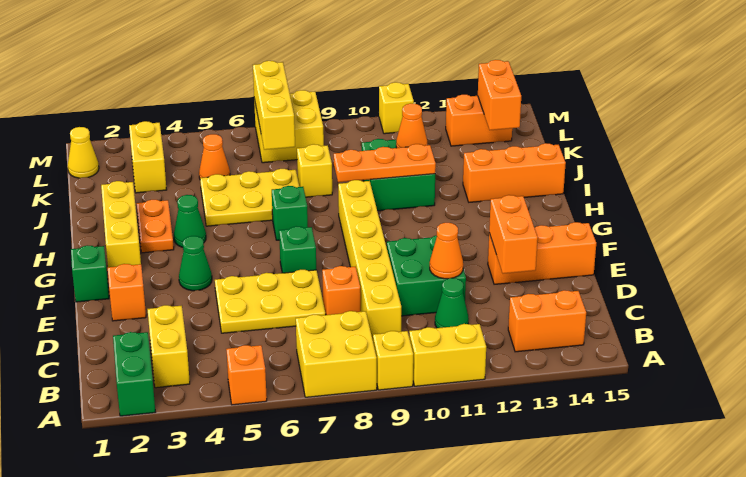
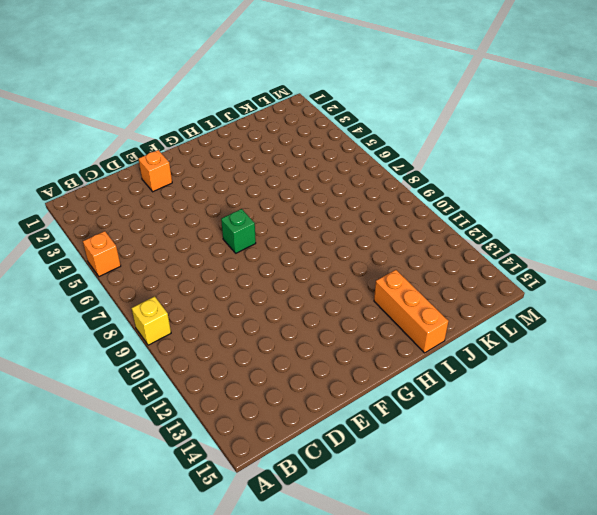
none -> green brick A2:B2 level 1
none -> yellow brick A7:B8 level 1
none -> yellow brick A10:A11 level 1
none -> yellow brick B3:C3 level 1

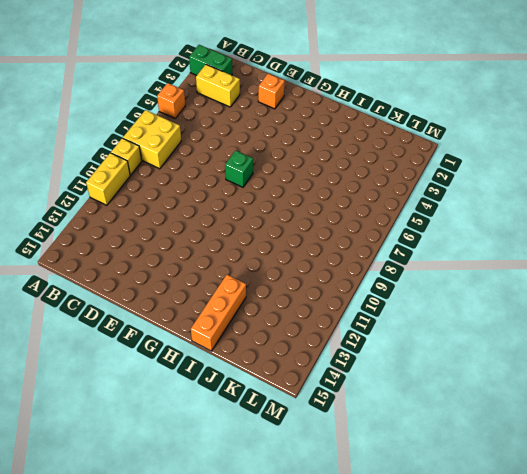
none -> orange brick B13:B14 level 1
none -> yellow brick C9:H9 level 1
none -> green cone C11 level 1
none -> yellow plate D5:E7 level 1

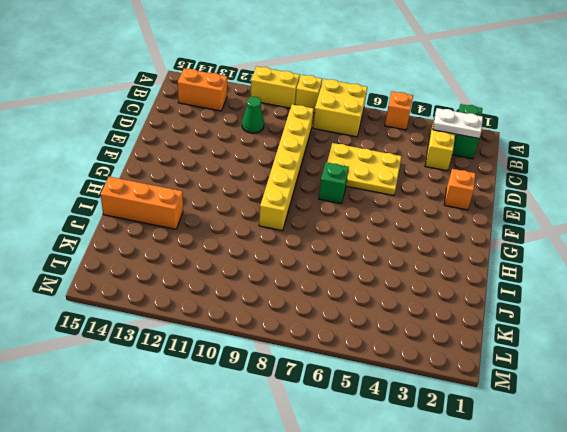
white plate B2:B3 level 2 -> none
none -> orange brick D8 level 1
none -> green brick D10:E11 level 1
none -> orange brick E13:E15 level 1
none -> green brick F1 level 1

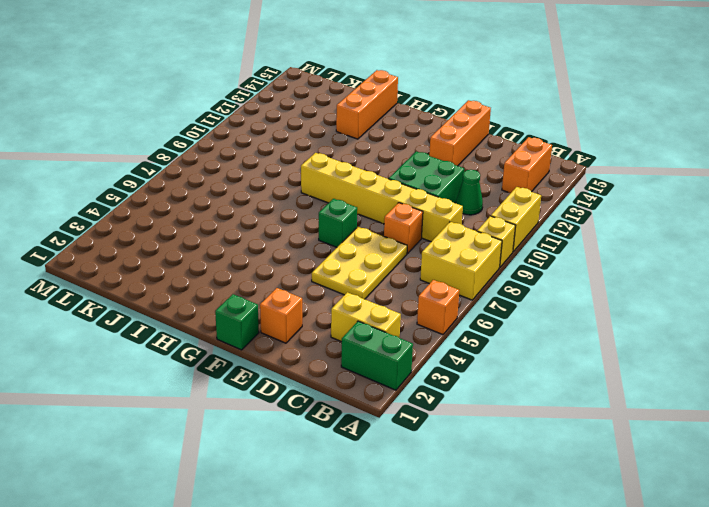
none -> green cone F4 level 1
none -> yellow brick G2:I2 level 1
none -> orange plate H3:I3 level 1
none -> green cone H4 level 1

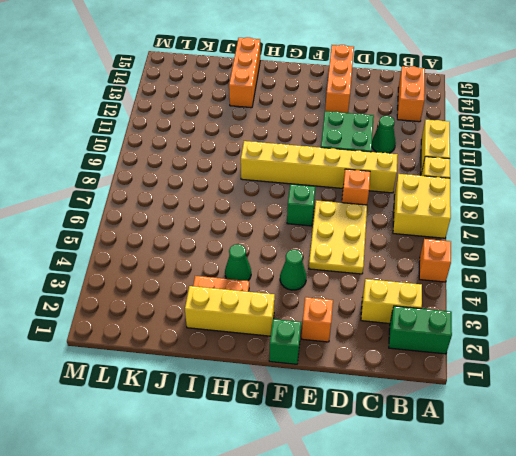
none -> green brick H7 level 1
none -> yellow plate I5:J7 level 1
none -> green brick I10:J11 level 1
none -> yellow brick J8 level 1

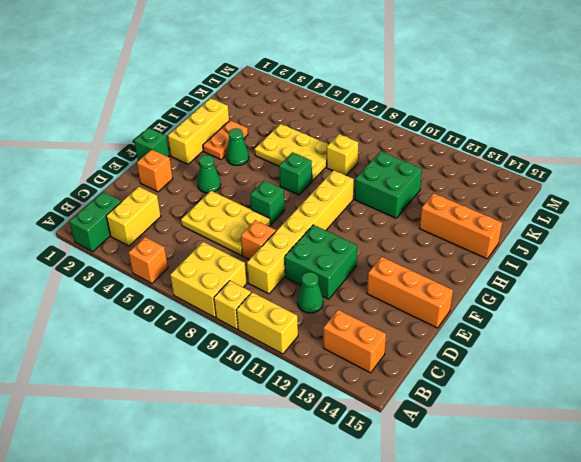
none -> yellow brick K3:L3 level 1
none -> orange cone K5 level 1
none -> yellow cone L1 level 1
none -> yellow brick L7:M8 level 1

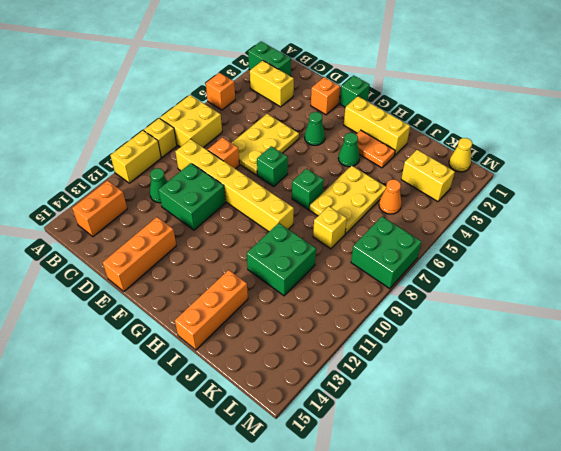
green brick L7:M8 level 1 -> yellow brick L7:M8 level 1
none -> orange brick L13:L14 level 1
none -> yellow brick M11 level 1
none -> orange cone D11 level 2
none -> orange brick D13:E13 level 2

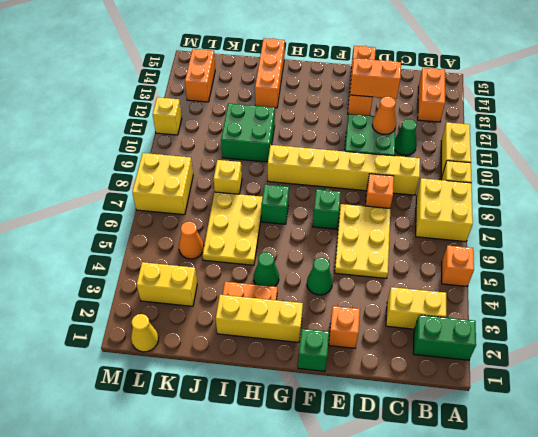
none -> orange plate I9:I11 level 2
none -> orange cone J11 level 2
none -> yellow brick K7:M7 level 2
none -> orange brick K14:L14 level 2

